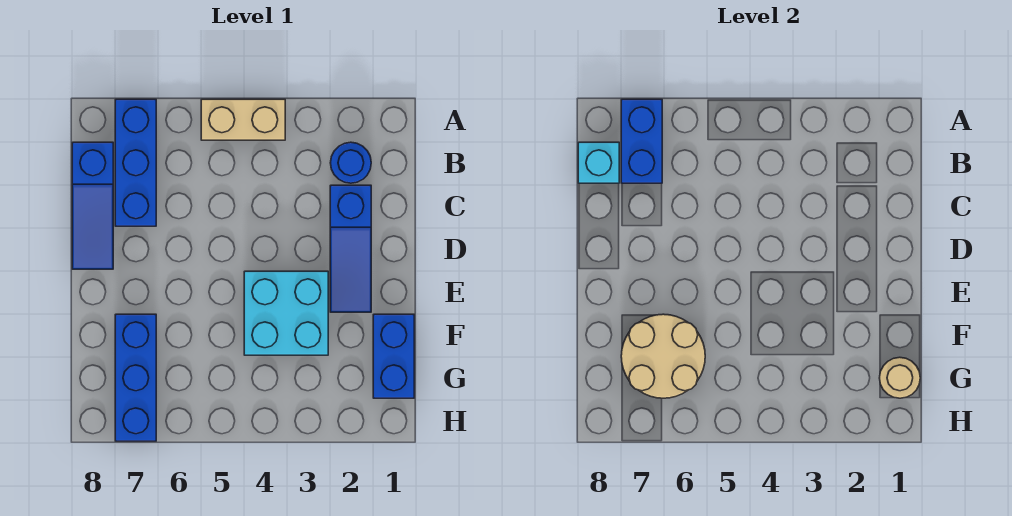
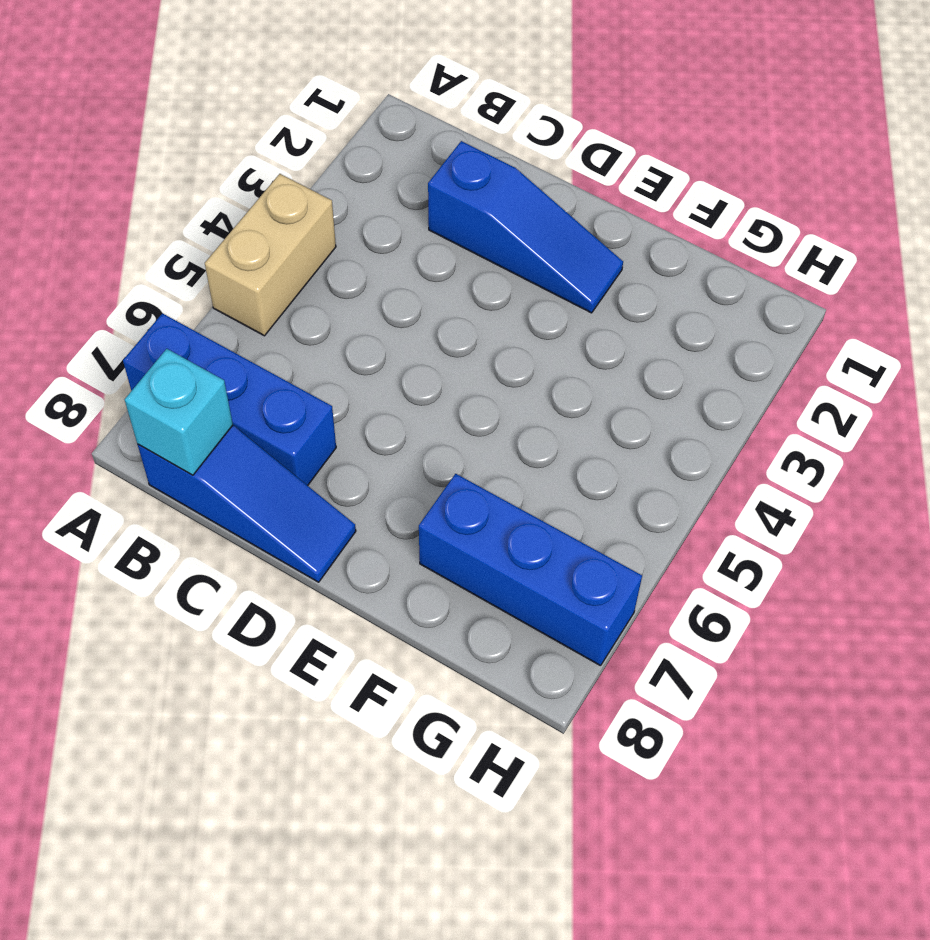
none -> blue round brick B2 level 1
none -> cyan brick E3:F4 level 1
none -> blue brick F1:G1 level 1

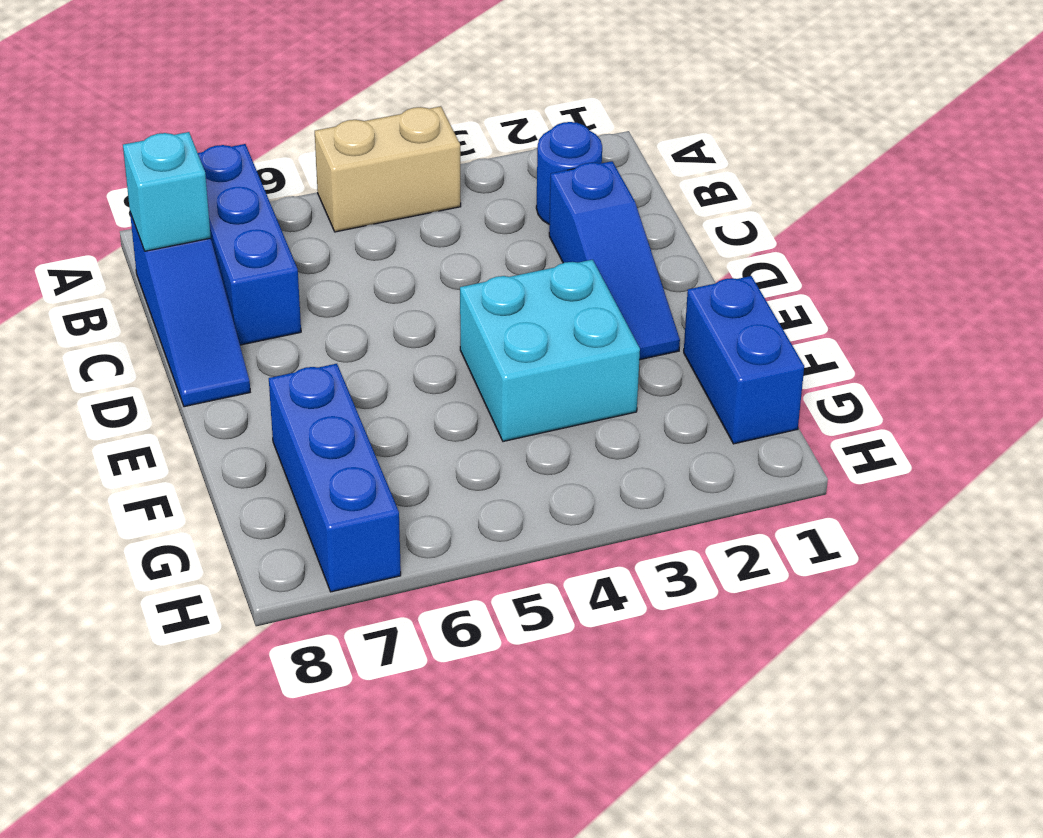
none -> blue brick A7:B7 level 2
none -> tan round brick F6:G7 level 2
none -> tan round brick G1 level 2

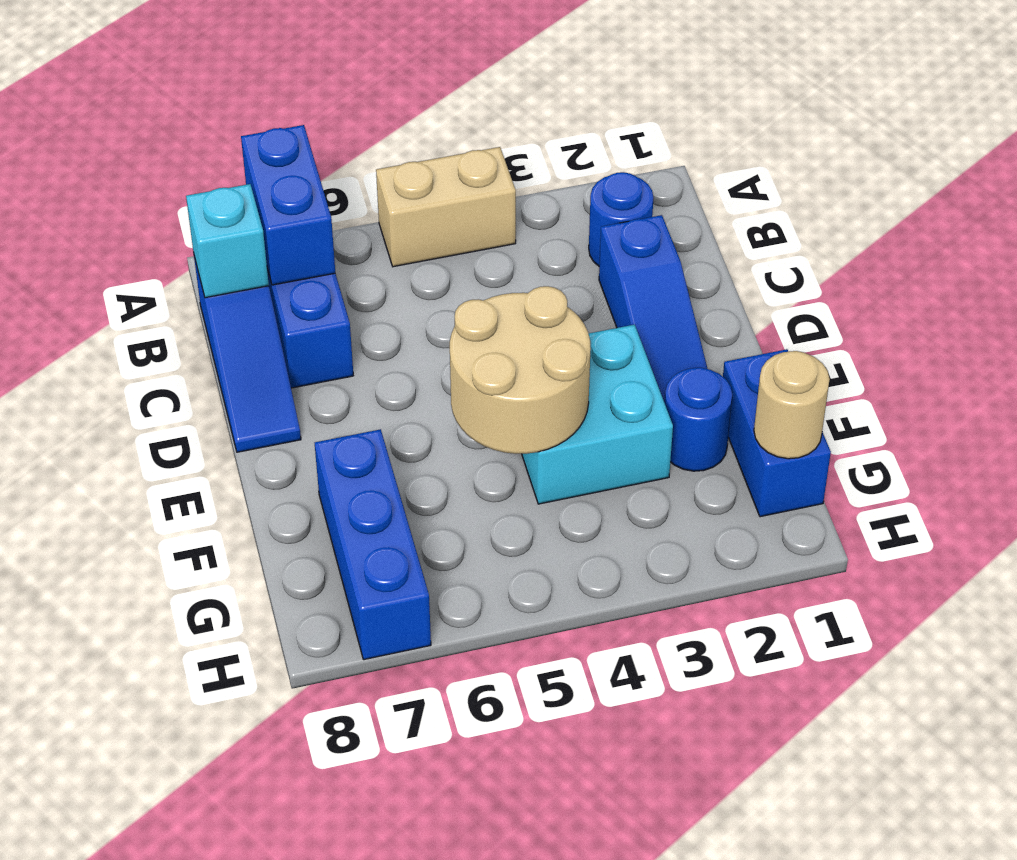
tan round brick E4:F5 level 2 -> tan round brick F6:G7 level 2
blue round brick F2 level 1 -> none

